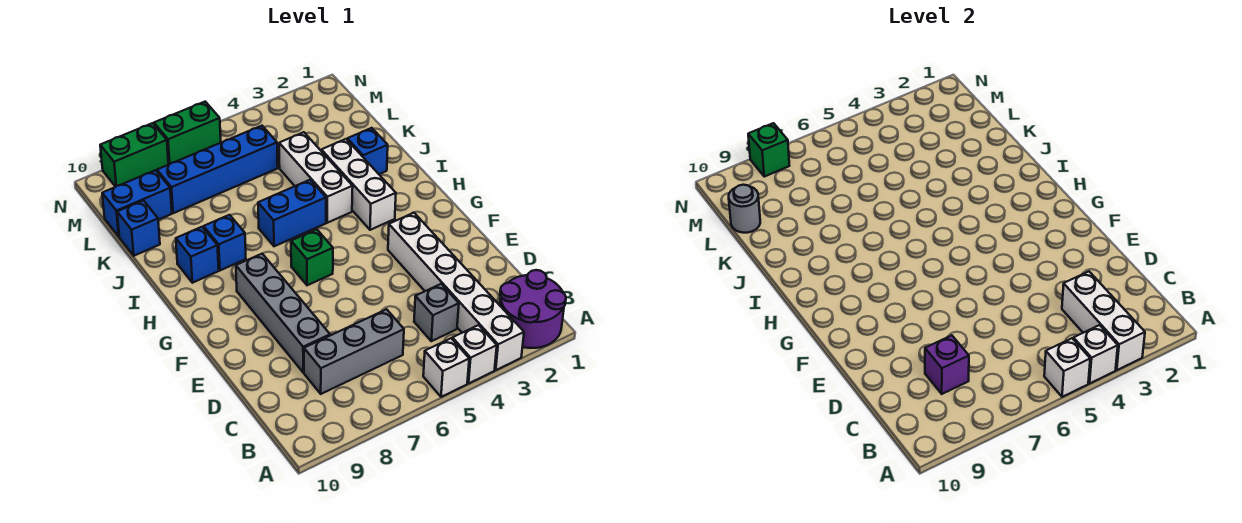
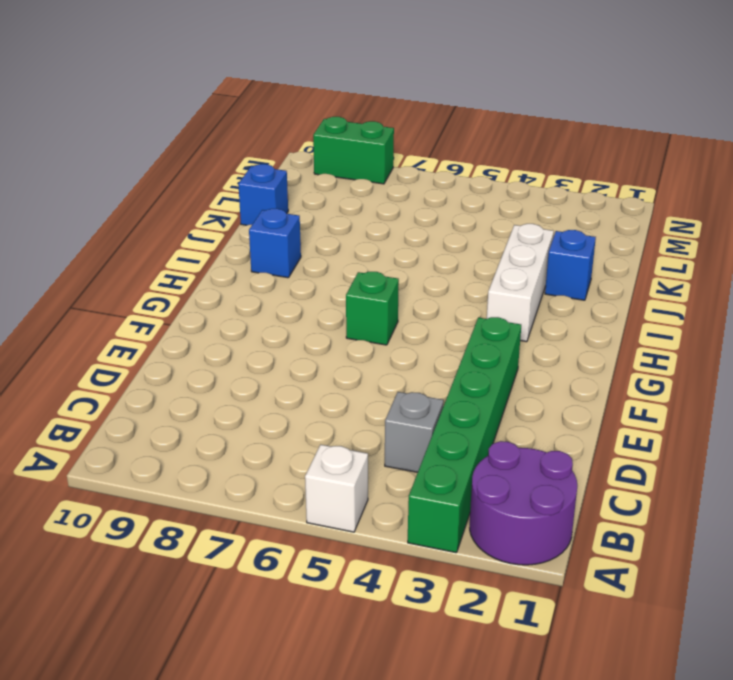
green brick A3:F3 level 1 -> white brick A3:F3 level 1
none -> white brick A4 level 1
none -> grey brick C6:C8 level 1
none -> grey brick D8:G8 level 1

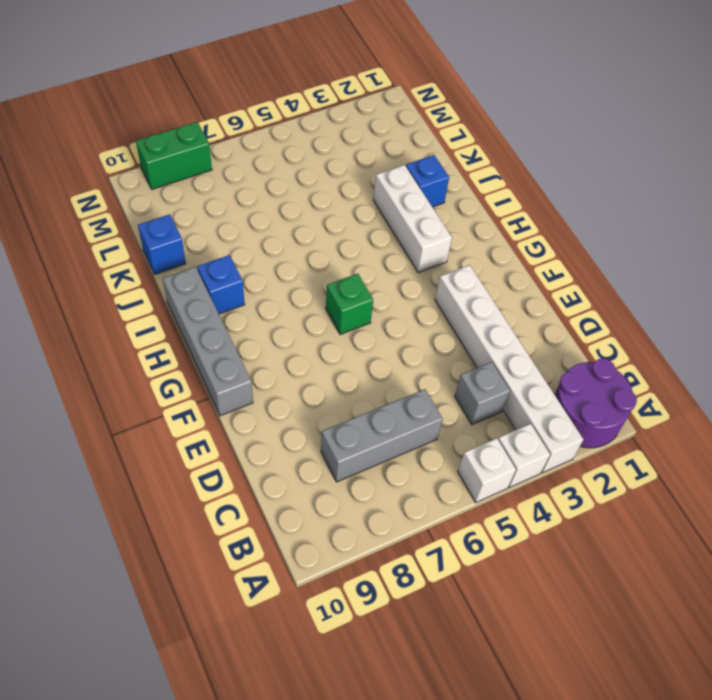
grey brick F10:I10 level 1 -> grey brick D8:G8 level 1
none -> white brick I4:K4 level 1
none -> blue brick I5:I6 level 1
none -> blue brick I8 level 1

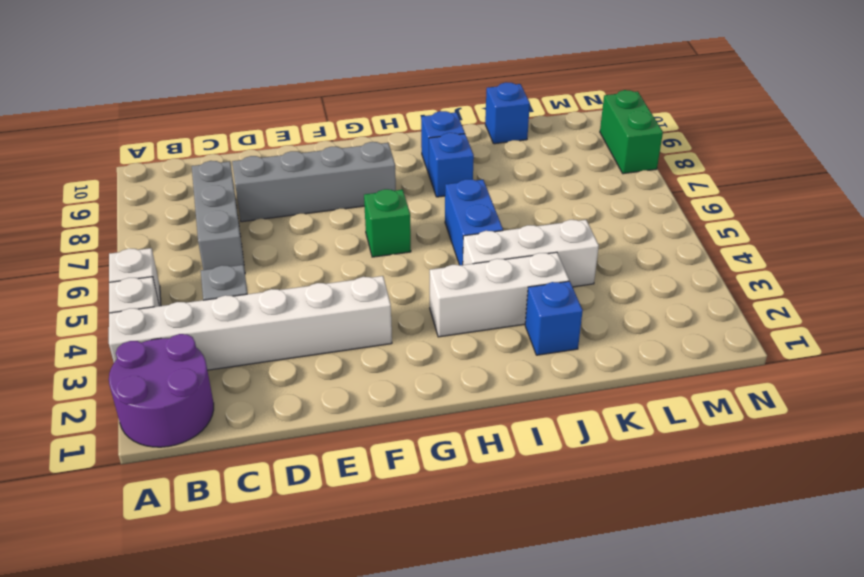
none -> blue brick L5:L8 level 1
none -> blue brick L9:L10 level 1
none -> green brick N6:N7 level 1

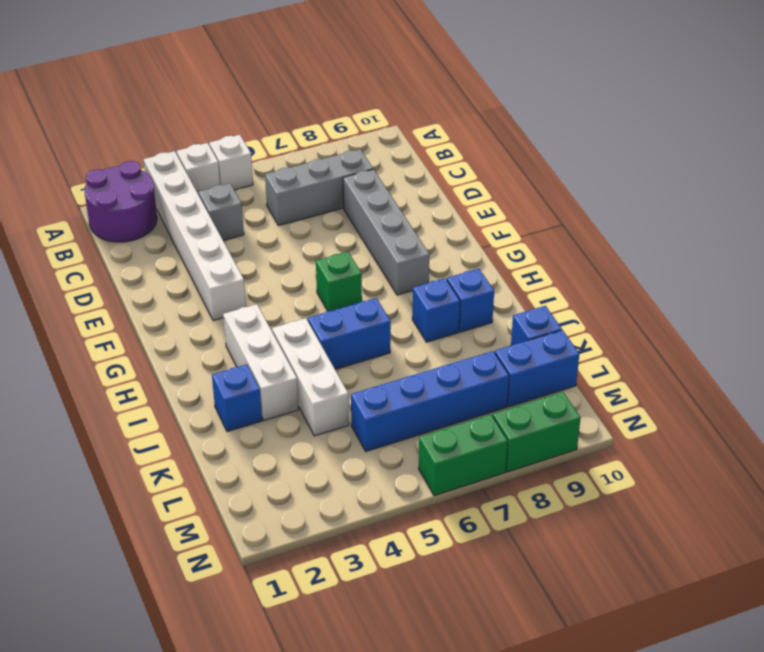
none -> white brick A3:C3 level 2
none -> white brick A4 level 2
none -> white brick A5 level 2

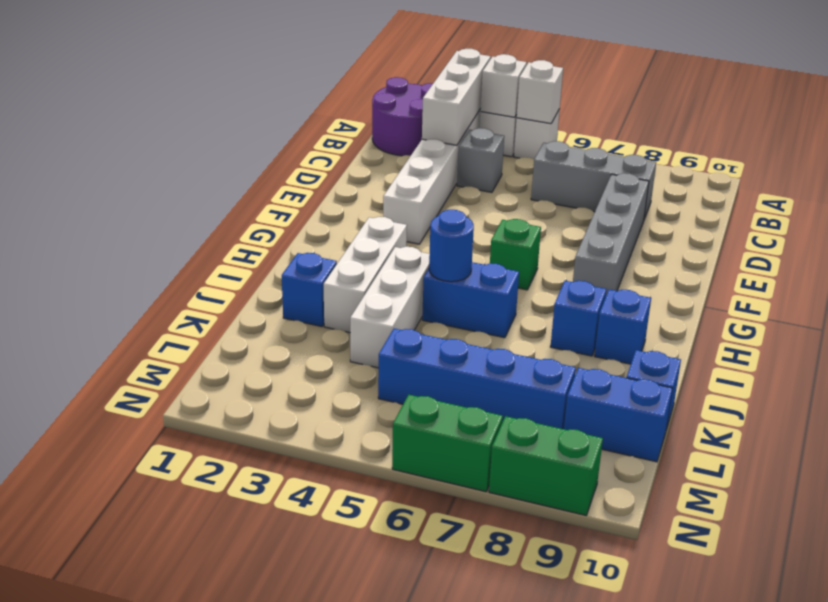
blue round brick I5 level 2 -> none
none -> purple brick C8 level 2
none -> grey round brick L10 level 2
none -> green brick N8 level 2

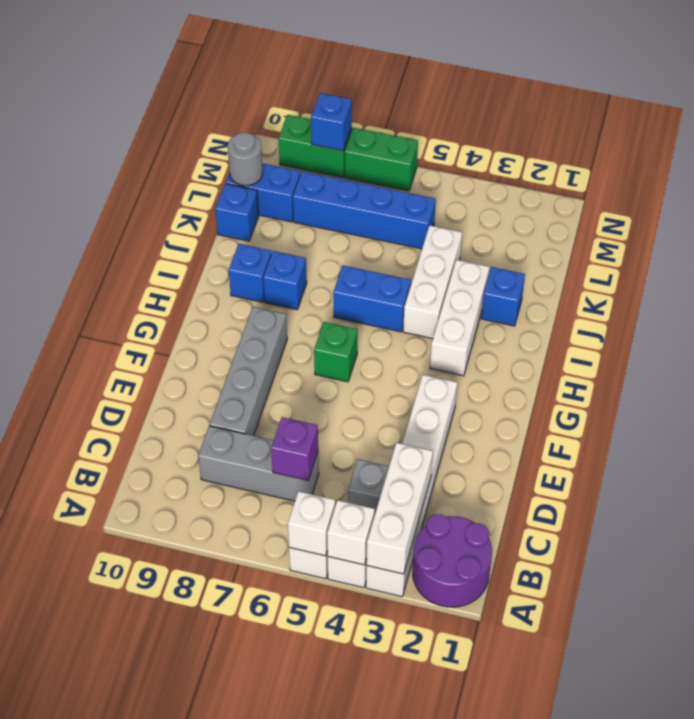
purple brick C6 level 2 -> purple brick C8 level 2
blue brick N8 level 2 -> green brick N8 level 2

